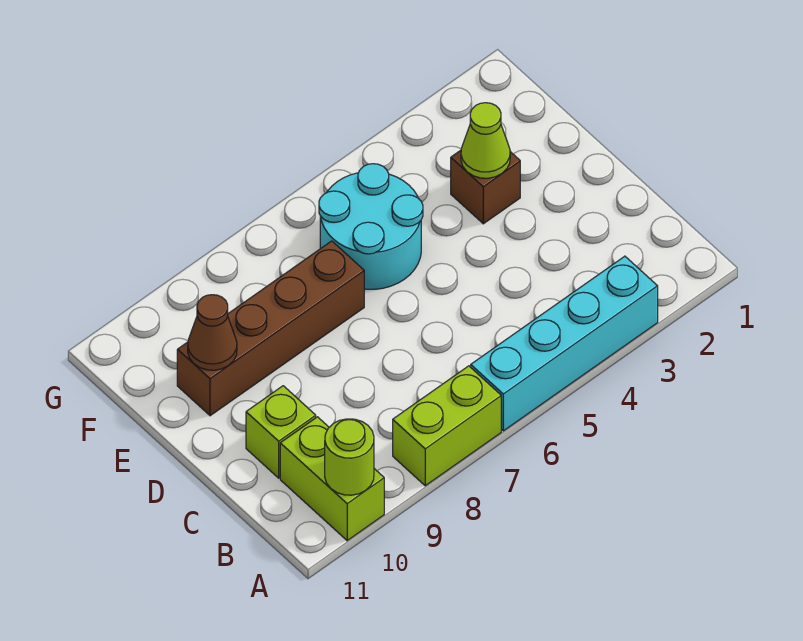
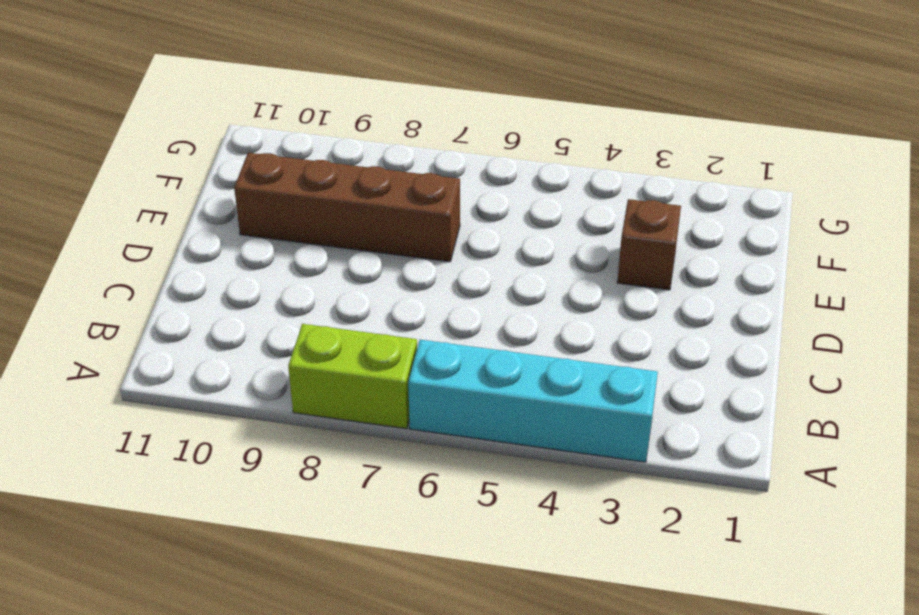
none -> lime brick A10:B10 level 1
none -> lime brick C10 level 1

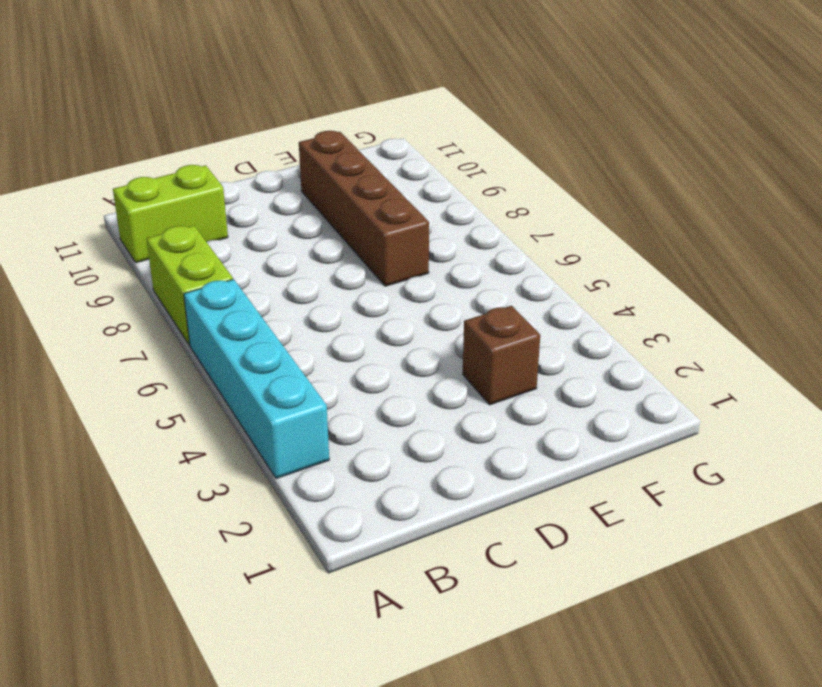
none -> lime brick C10 level 1
none -> cyan round brick E5:F6 level 1

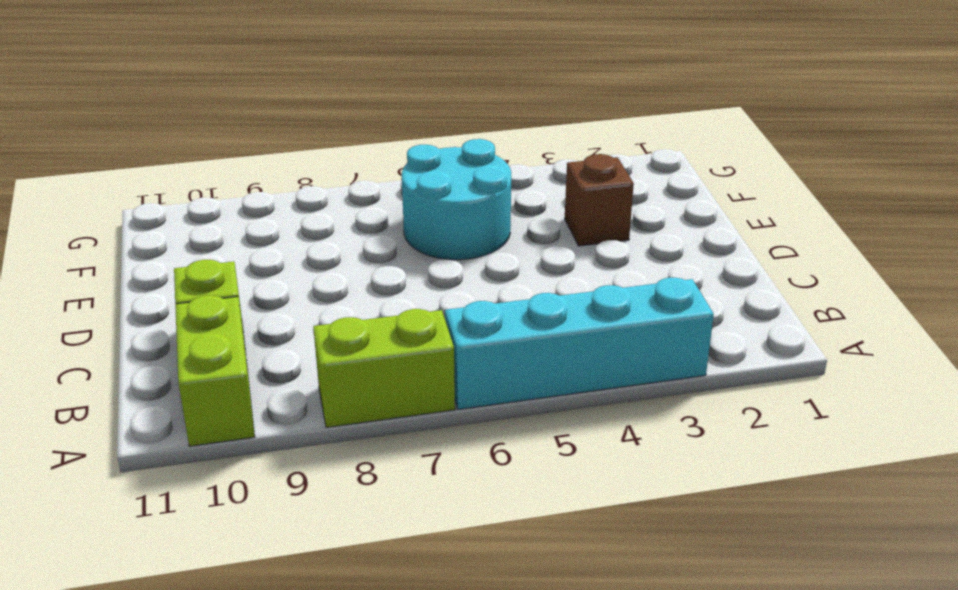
none -> brown brick E7:E10 level 1
none -> lime round brick A10 level 2

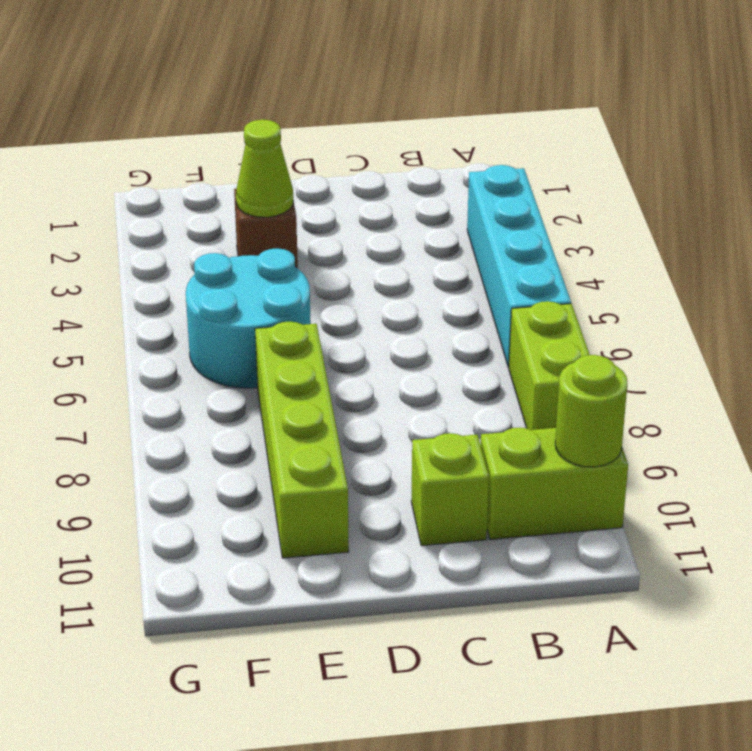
lime brick E7:E10 level 1 -> brown brick E7:E10 level 1
none -> brown cone E10 level 2

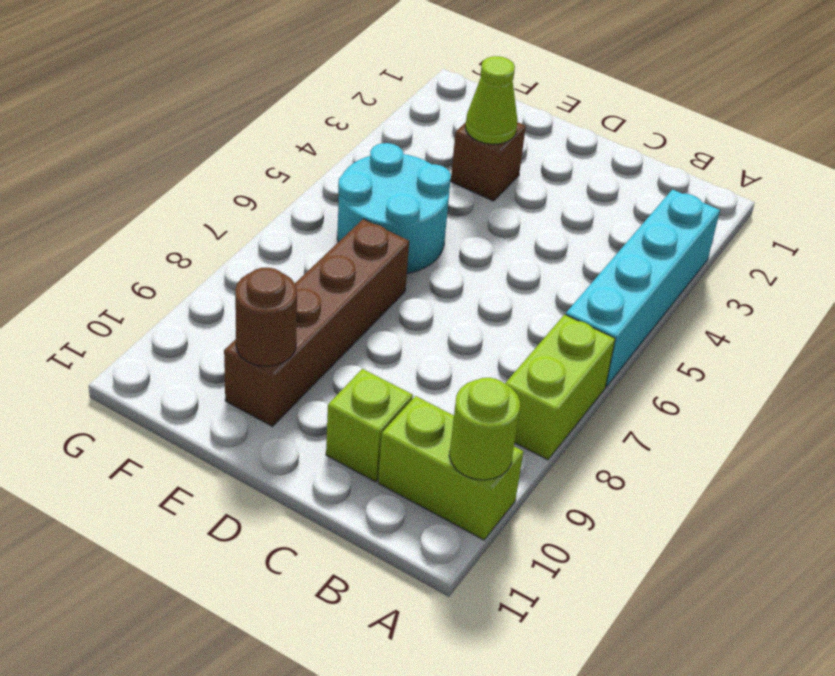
brown round brick E10 level 2 -> brown cone E10 level 2

